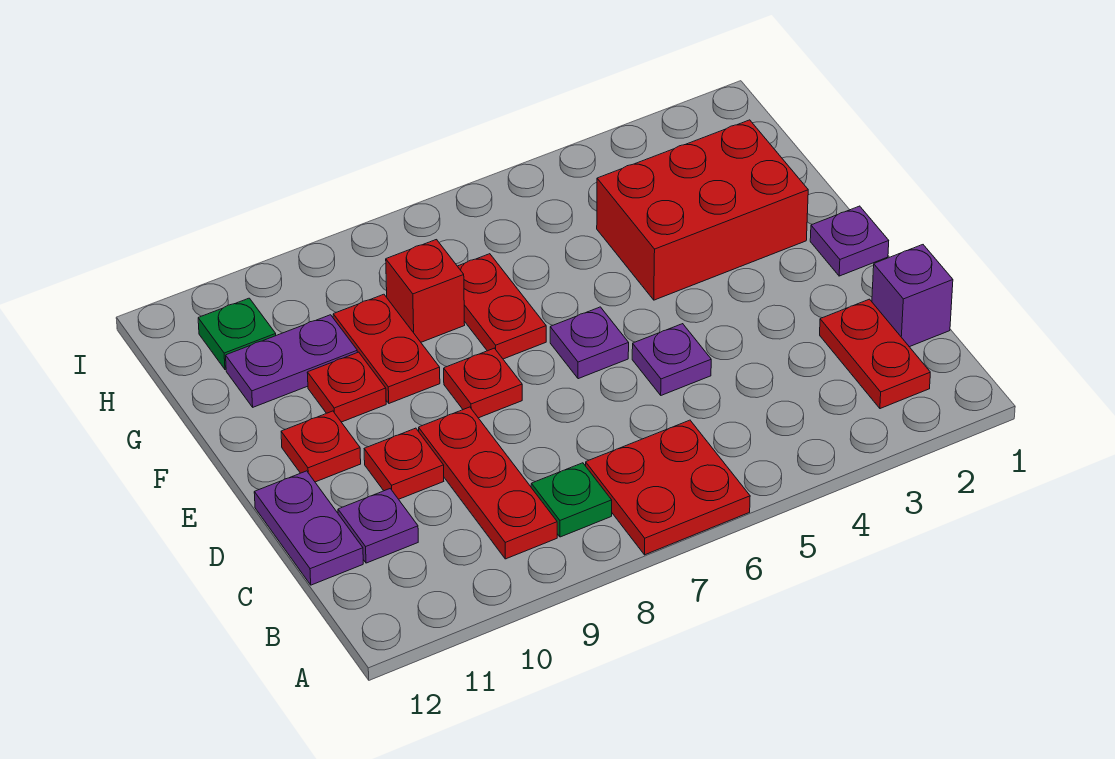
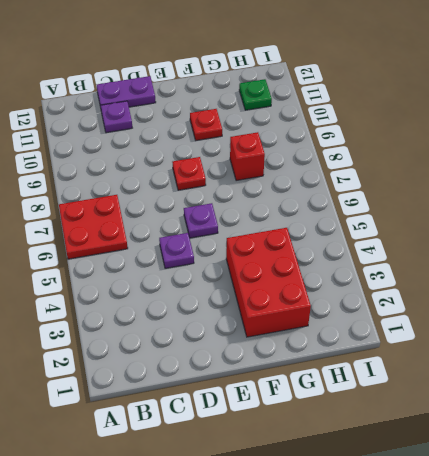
none -> red plate B2:C2 level 1
none -> green plate B8 level 1
none -> red plate B9:D9 level 1

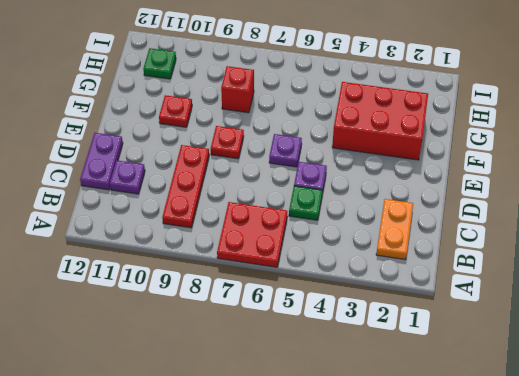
orange plate B2:C2 level 1 -> red plate B2:C2 level 1
green plate C5 level 1 -> green plate B8 level 1
none -> purple brick C1 level 1
none -> red plate D10 level 1
none -> purple plate E1 level 1

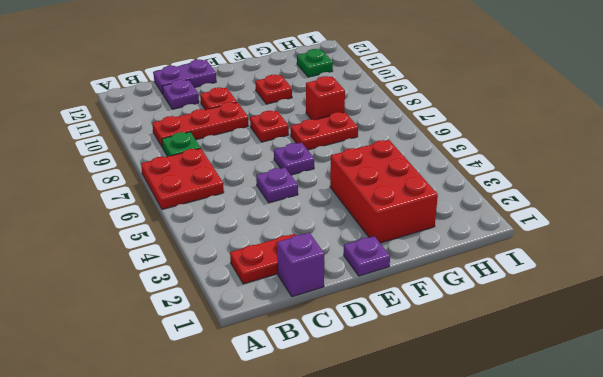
none -> red plate E11 level 1
none -> red plate F9:G9 level 1
none -> purple plate G10:G11 level 1

